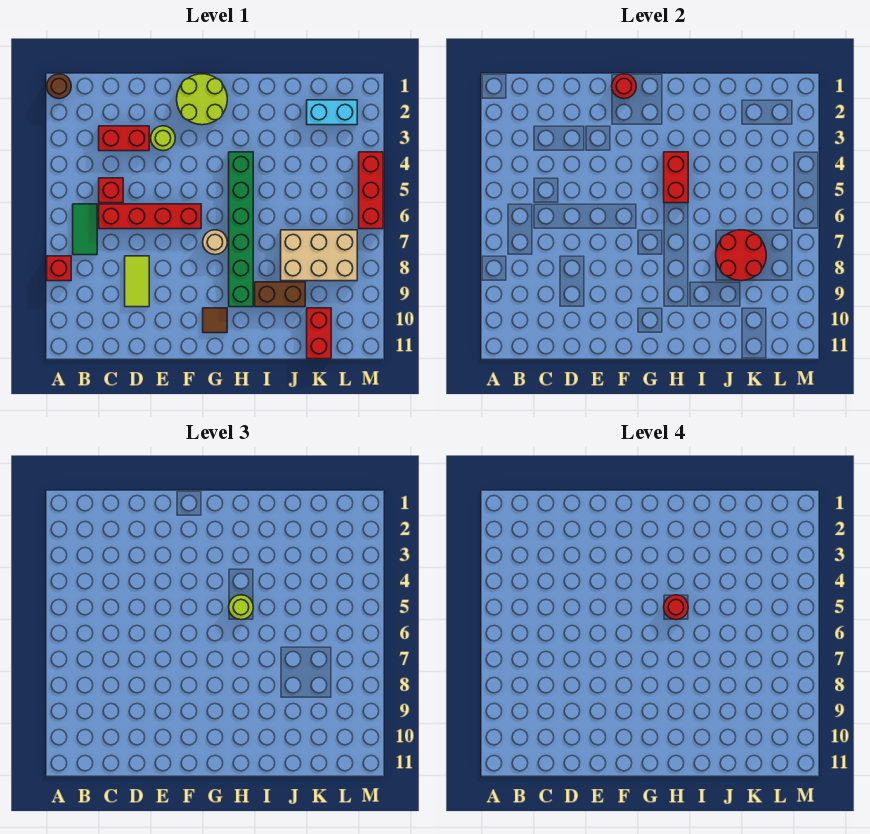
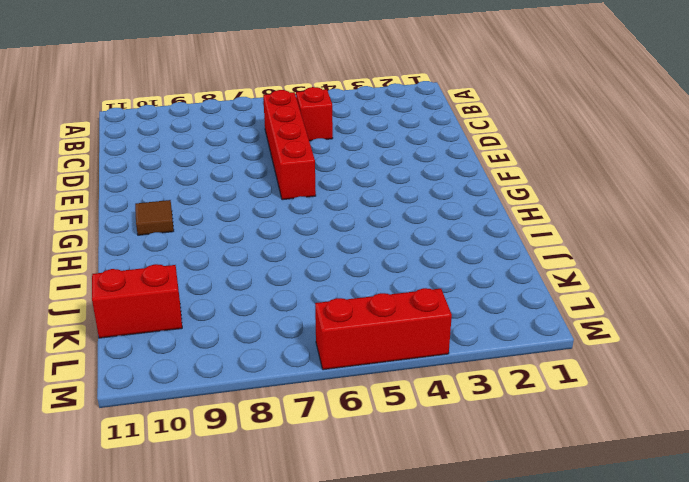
none -> brown round brick A1 level 1
none -> red brick A8 level 1
none -> green tile B6:B7 level 1

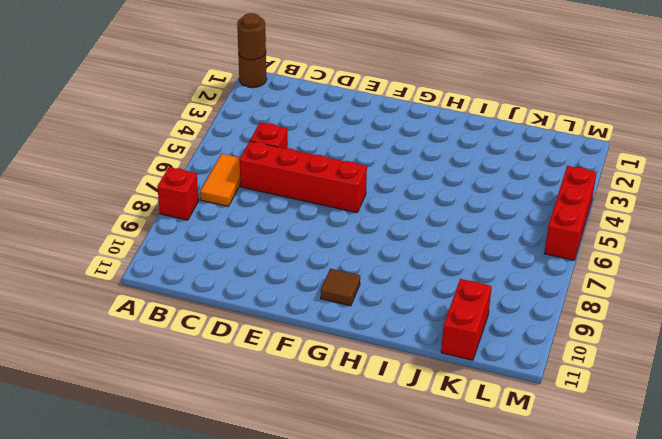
brown round brick A1 level 2 -> none
orange tile B6:B7 level 1 -> green tile B6:B7 level 1
none -> red brick C3:D3 level 1
none -> lime tile D8:D9 level 1
none -> lime round brick E3 level 1

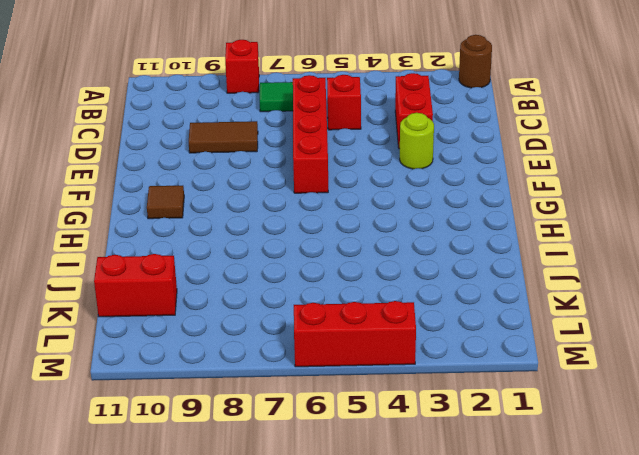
brown tile D8:D9 level 1 -> lime tile D8:D9 level 1
none -> lime round brick F1:G2 level 1
none -> tan round brick G7 level 1
none -> green brick H4:H9 level 1

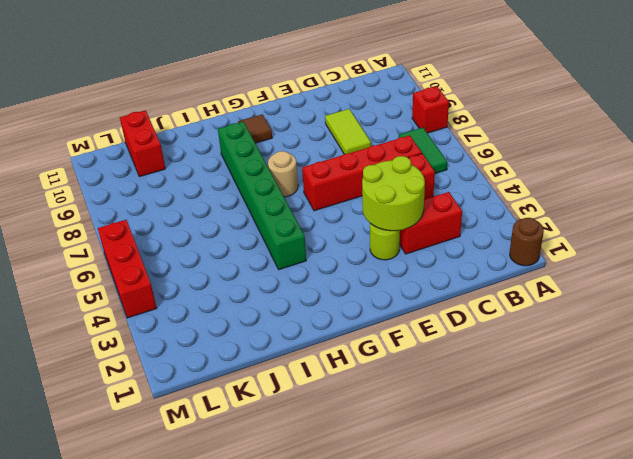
lime round brick D3:E4 level 2 -> lime round brick F1:G2 level 1
none -> brown brick I9:J9 level 1
none -> tan brick J7:L8 level 1
none -> cyan brick K2:L2 level 1

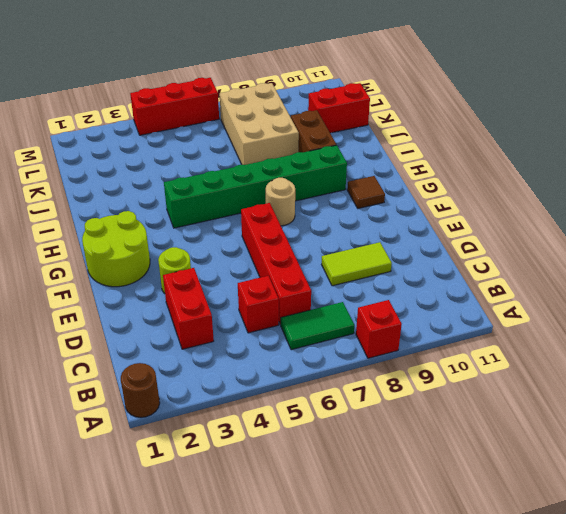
none -> cyan brick K2:L2 level 1
none -> red round brick F1 level 2
none -> red brick H4:H5 level 2

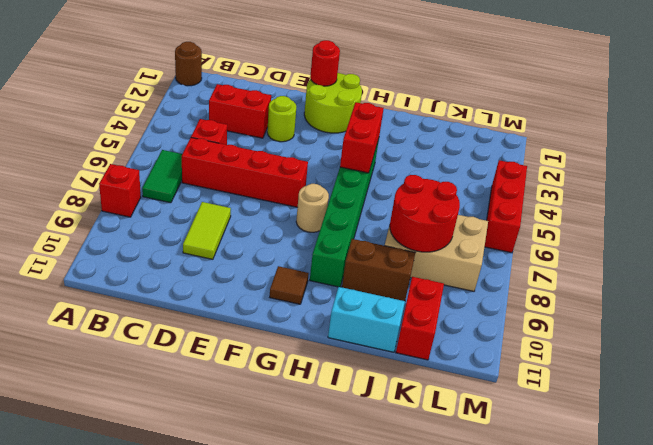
cyan brick I11:J11 level 1 -> cyan brick K2:L2 level 1
none -> lime round brick H5 level 3
none -> red round brick H5 level 4

